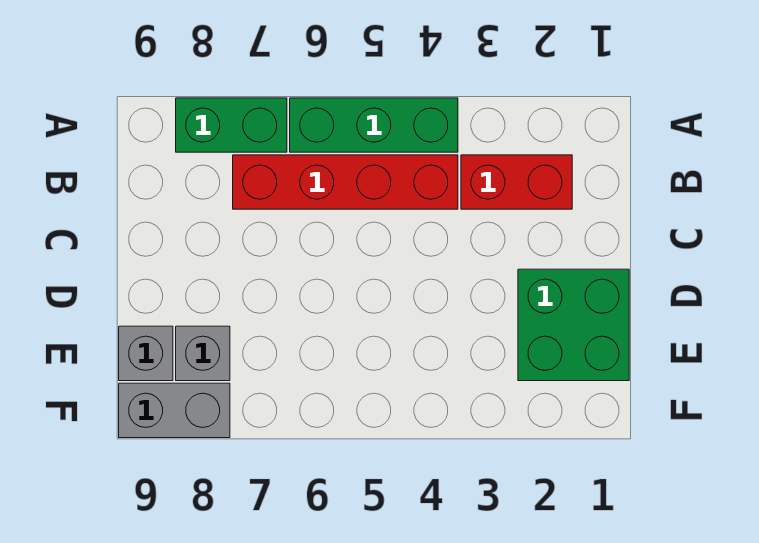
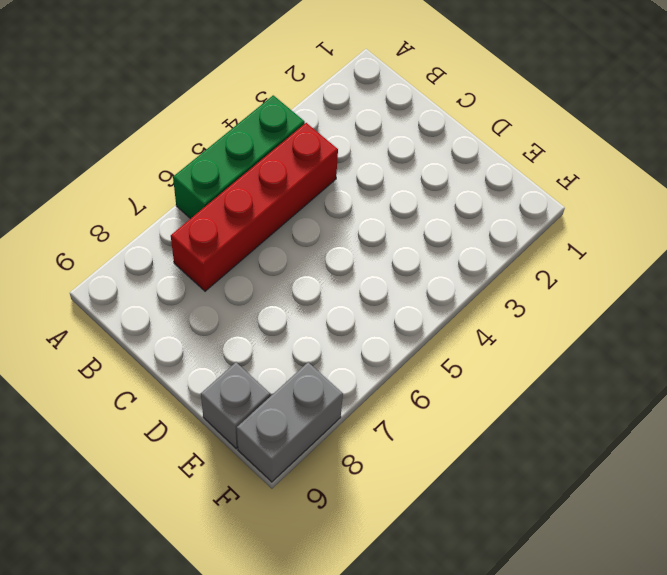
none -> green brick A7:A8 level 1
none -> red brick B2:B3 level 1

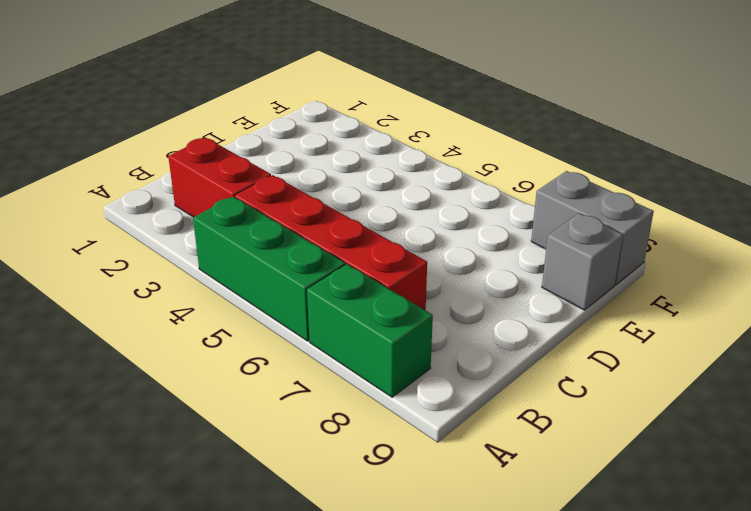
none -> green brick D1:E2 level 1
none -> grey brick E8 level 1

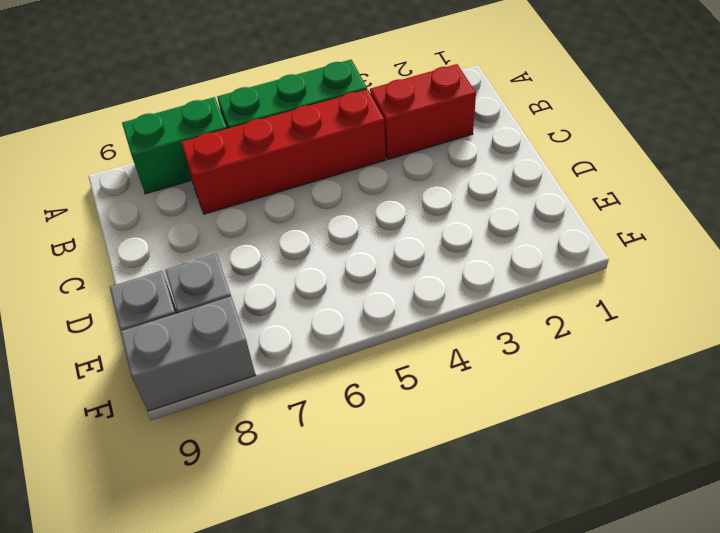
none -> green brick D1:E2 level 1

